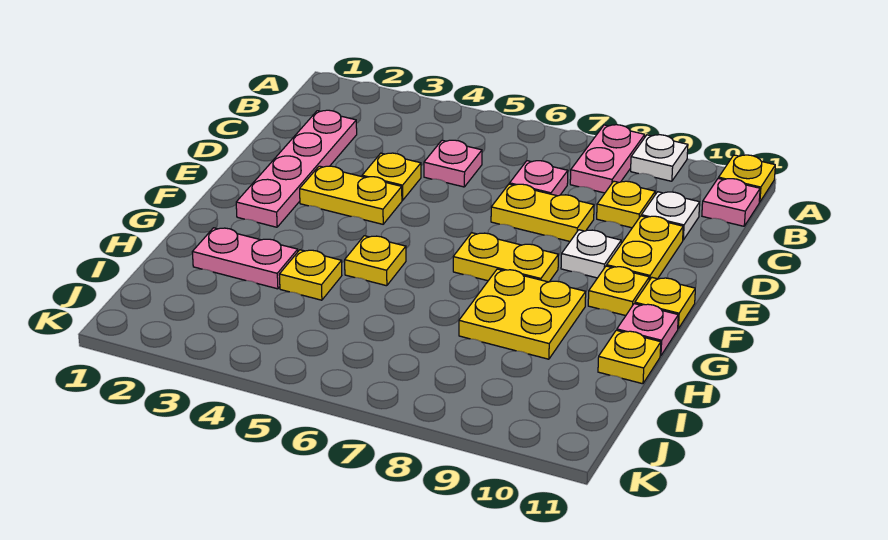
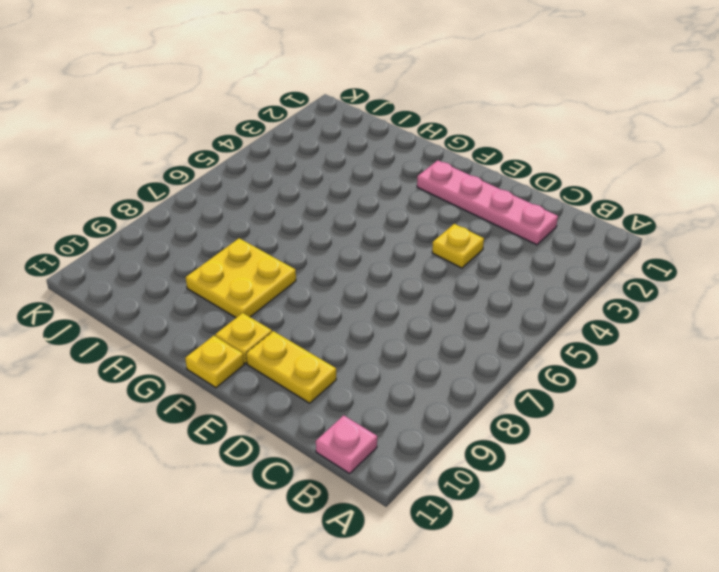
none -> pink plate A8:B8 level 1
none -> white plate A9 level 1
none -> yellow plate A11 level 1

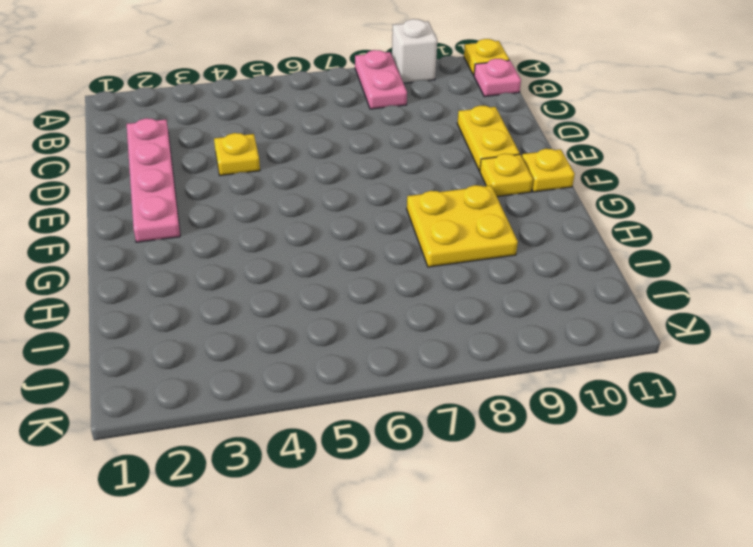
white brick A9 level 1 -> white plate A9 level 1
none -> pink plate C5 level 1
none -> pink plate C7 level 1
none -> yellow plate C9 level 1

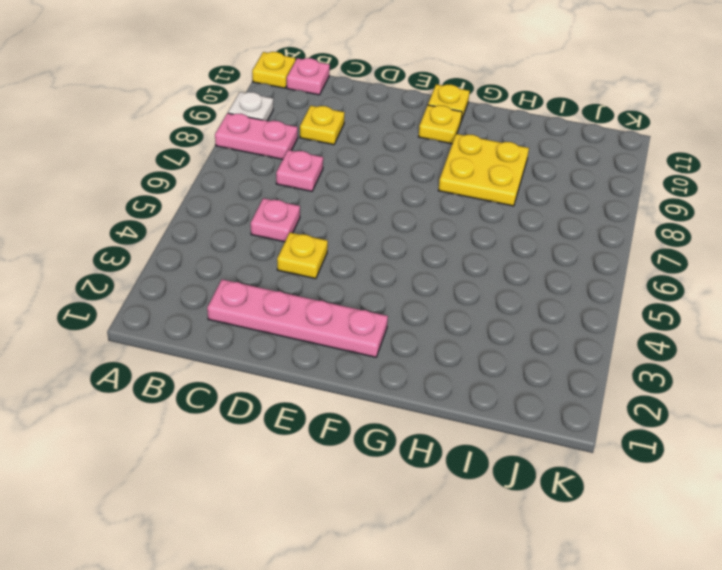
none -> white plate C10 level 1
none -> yellow plate D7:D8 level 1
none -> yellow plate D10:E10 level 1

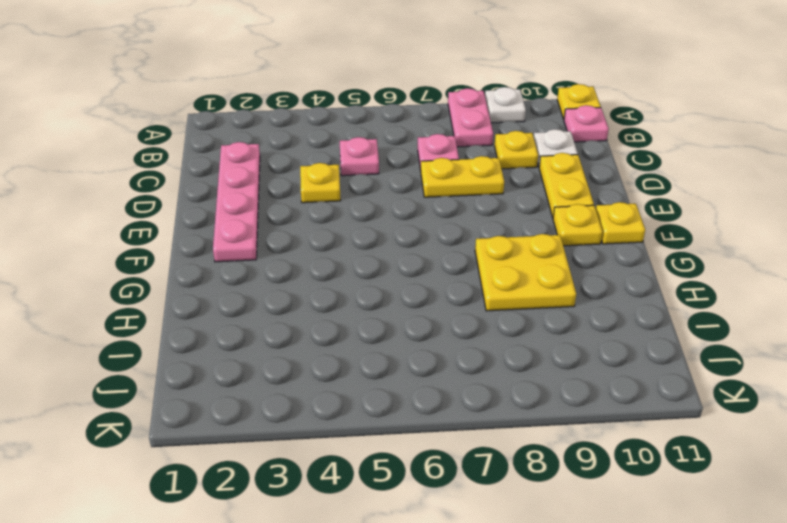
none -> yellow plate E3:E4 level 1
none -> white plate E9 level 1
none -> yellow plate F7:F8 level 1

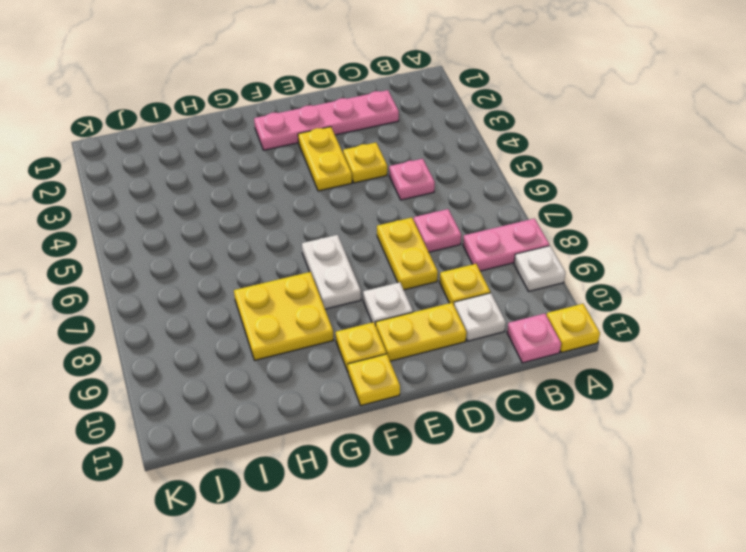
white plate F7:F8 level 1 -> yellow plate F7:F8 level 1
none -> yellow plate G5 level 1
none -> pink plate G11 level 1
none -> pink plate H2:H3 level 1

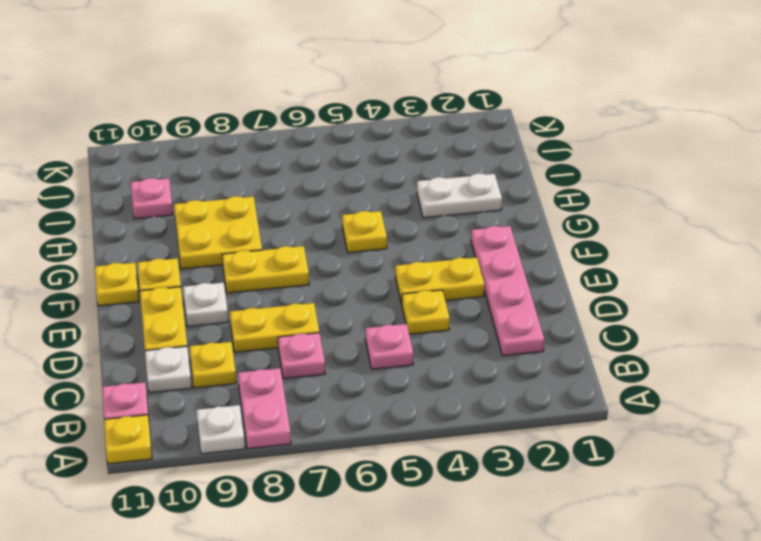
white plate H2:H3 level 1 -> pink plate H2:H3 level 1
pink plate I10 level 1 -> pink plate G11 level 1
none -> yellow plate H4 level 1
none -> yellow plate H11 level 1

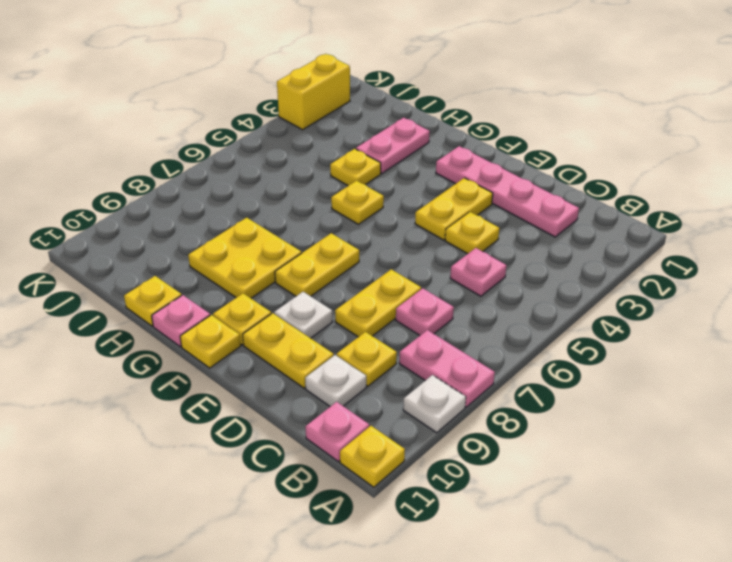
yellow brick K2:K3 level 1 -> none

